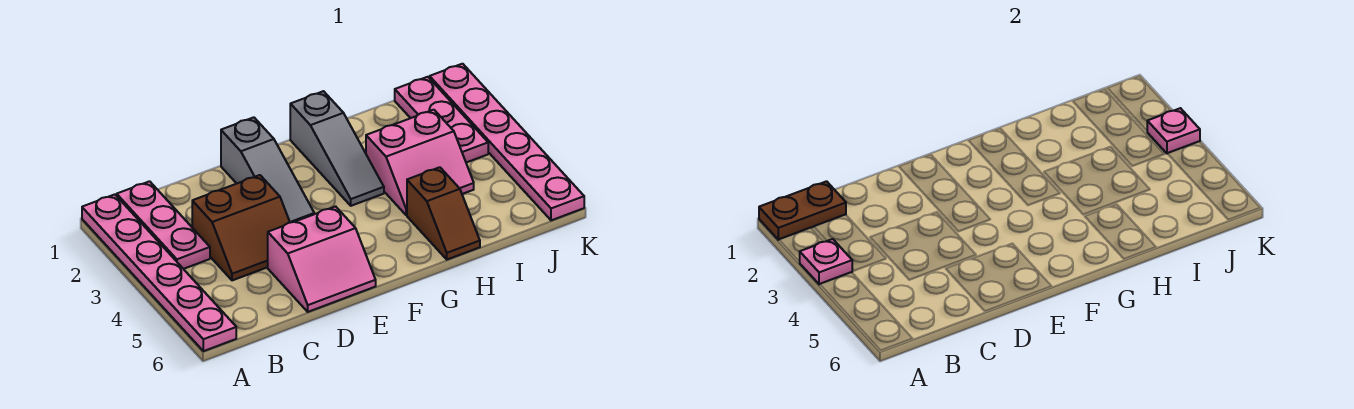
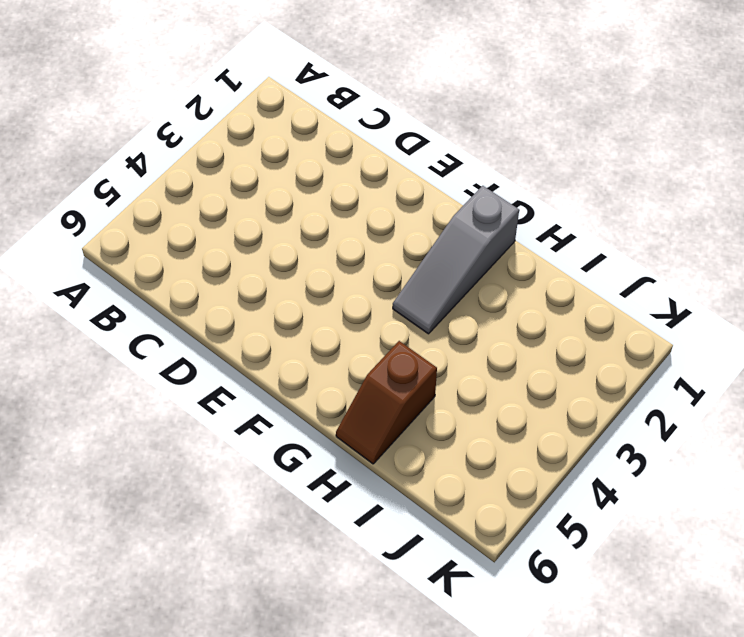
none -> pink plate A1:A6 level 1
none -> pink plate B1:B3 level 1
none -> brown slope C3:D4 level 1 top 3

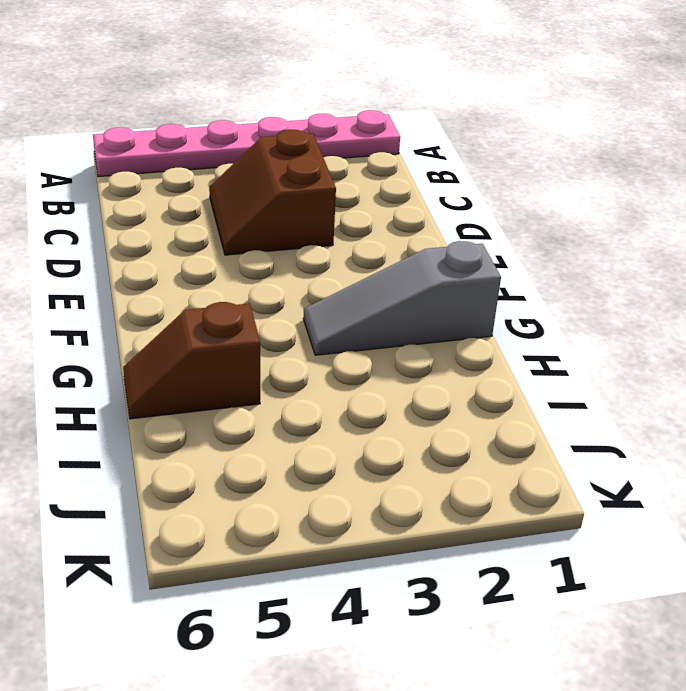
none -> pink plate B1:B3 level 1
none -> pink slope D5:E6 level 1 top 5
none -> grey slope E1:E3 level 1 top 1

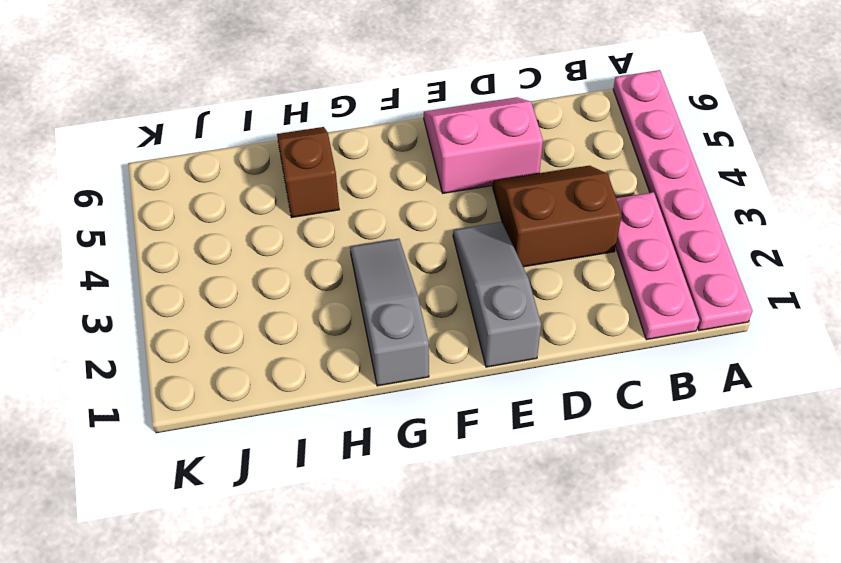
none -> pink slope H3:I4 level 1 top 3
none -> pink plate J1:J3 level 1
none -> pink plate K1:K6 level 1

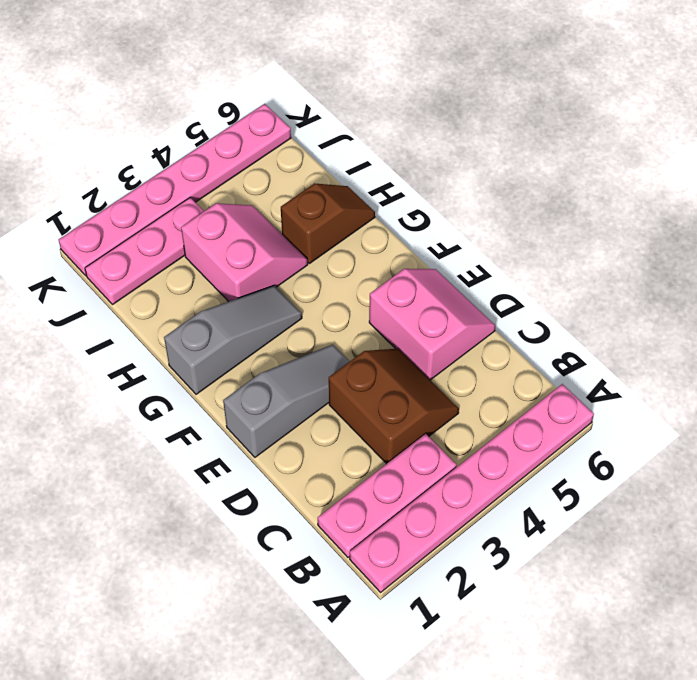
none -> brown plate A1:B1 level 2
none -> pink plate A3 level 2
none -> pink plate K3 level 2

